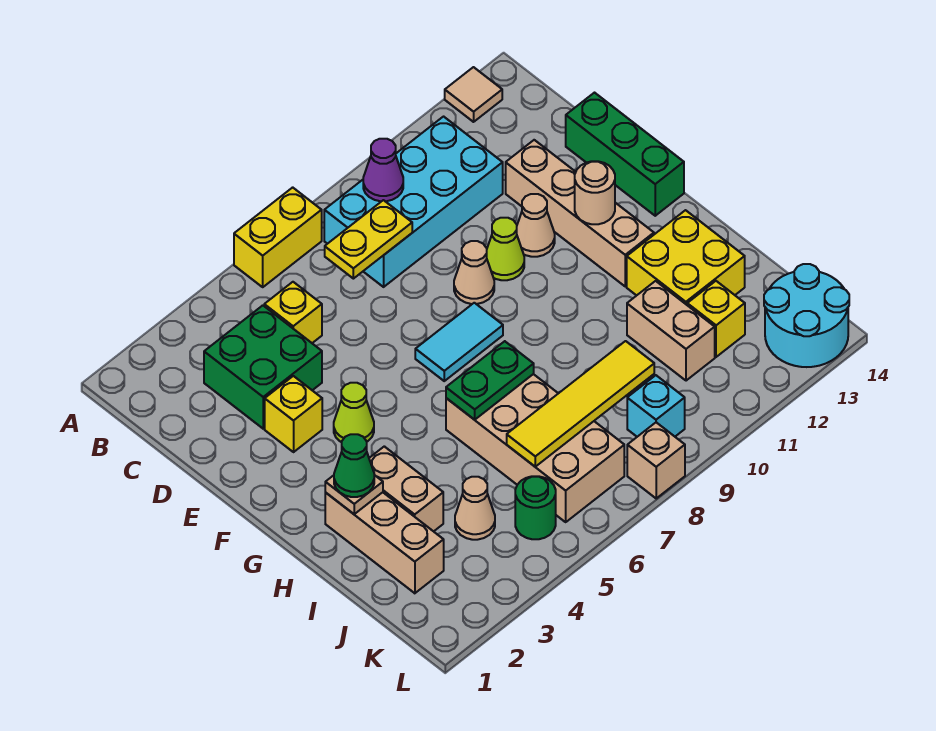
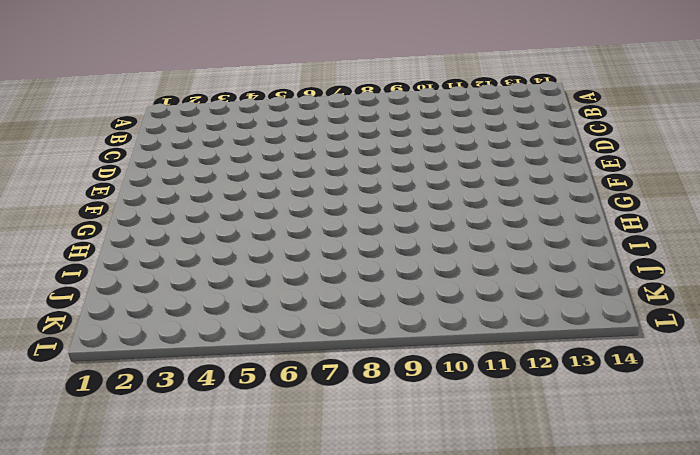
none -> yellow brick A6:A7 level 1
none -> tan tile A13 level 1
none -> cyan brick B8:C11 level 1
none -> green brick C3:D4 level 1

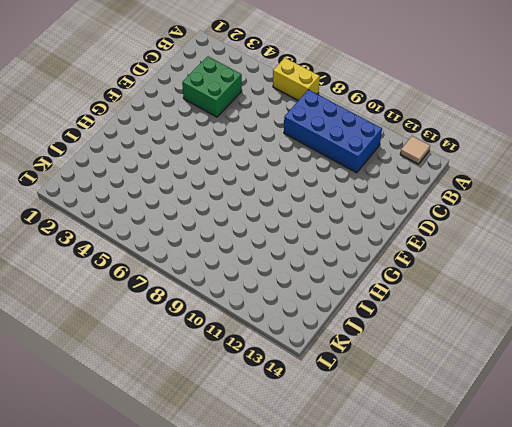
blue brick B8:C11 level 1 -> cyan brick B8:C11 level 1
none -> yellow brick C5 level 1
none -> tan brick D12:G12 level 1
none -> green brick D14:F14 level 1
none -> yellow brick E3 level 1

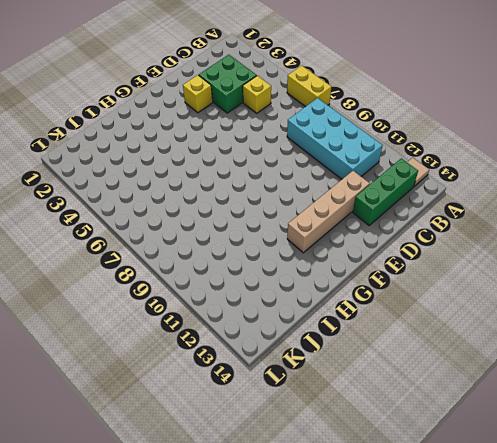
green brick B13:D13 level 1 -> green brick D14:F14 level 1
none -> tan cone E9 level 1
none -> lime cone E10 level 1
none -> tan cone E11 level 1
none -> lime cone F4 level 1

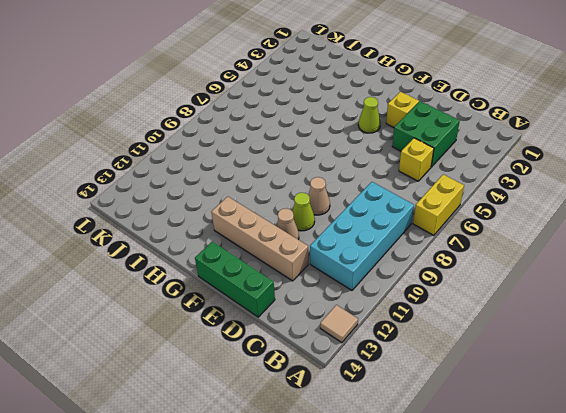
none -> cyan tile F7:F8 level 1
none -> tan brick H2:J2 level 1
none -> tan brick H3:I3 level 1
none -> tan brick H6:K7 level 1

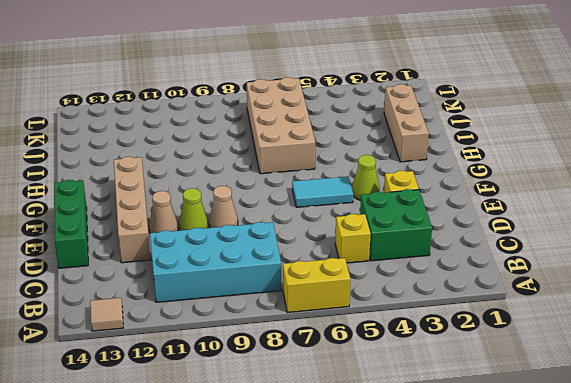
cyan tile F5:F6 level 1 -> cyan tile F7:F8 level 1
none -> tan brick H3:I3 level 1
none -> yellow brick H12:I13 level 1
none -> tan brick I11:J11 level 1
none -> tan cone J4 level 1

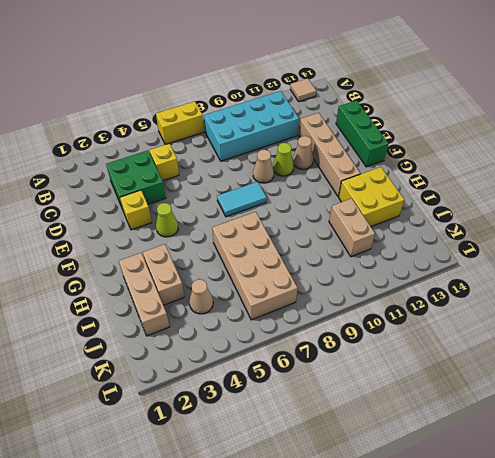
none -> yellow brick J12 level 1
none -> green round brick K5 level 1
none -> cyan brick K9 level 1
none -> cyan round brick K13:L14 level 1

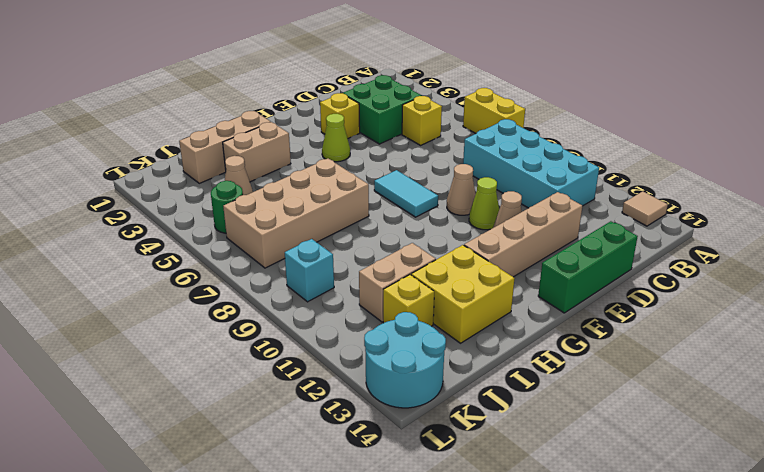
none -> tan brick L8 level 1
none -> purple cone B9 level 2
none -> yellow plate C7:C8 level 2
none -> tan round brick F12 level 2

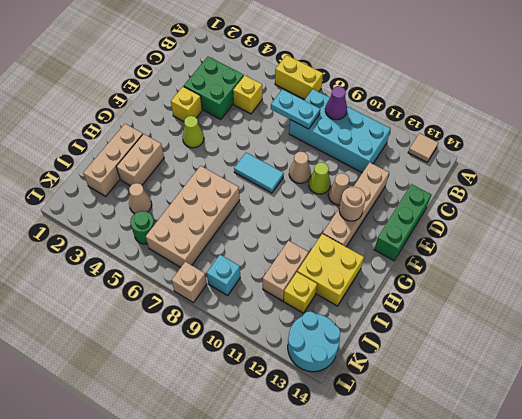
cyan plate C7:C8 level 2 -> yellow plate C7:C8 level 2
none -> tan plate H2 level 2
none -> green plate H6:H7 level 2
none -> yellow tile J6:J9 level 2
none -> green cone H2 level 3

